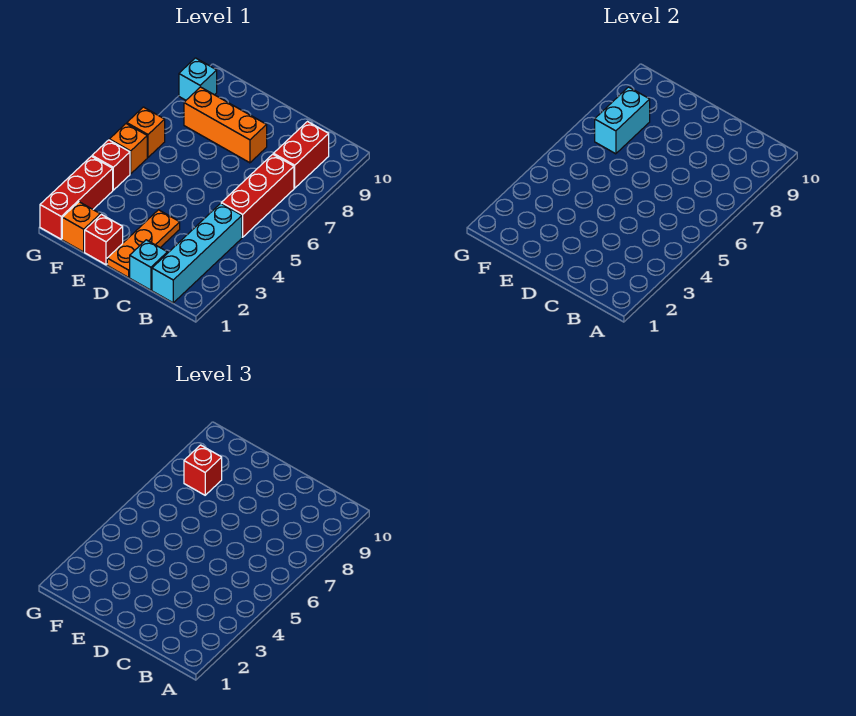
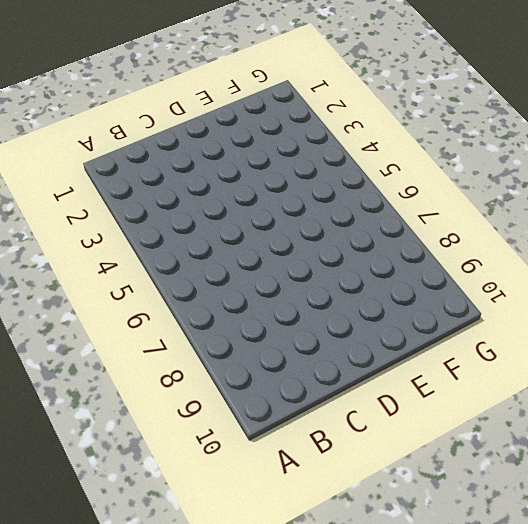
none -> cyan brick B1:B4 level 1
none -> red brick B5:B7 level 1
none -> red brick B8:B9 level 1

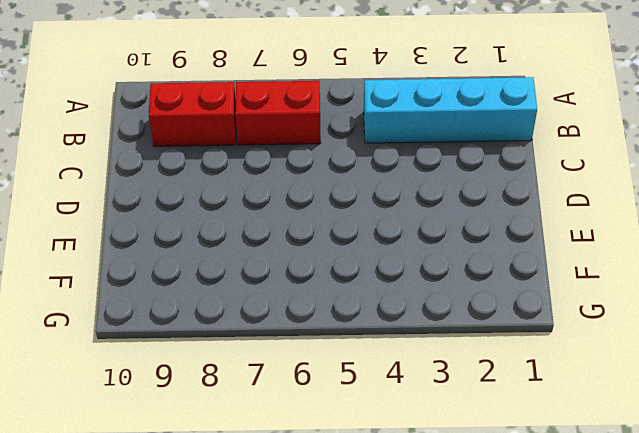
red brick B6:B7 level 1 -> red brick B5:B7 level 1
none -> cyan brick C1 level 1
none -> orange plate D1:D3 level 1
none -> orange brick D8:F8 level 1

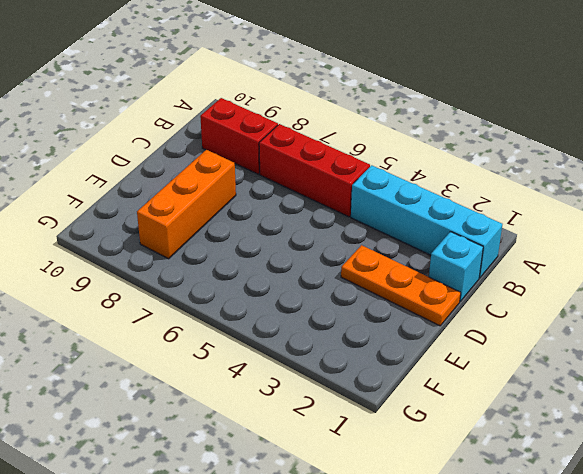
none -> red brick E1 level 1
none -> orange brick F1 level 1
none -> red brick G1:G3 level 1

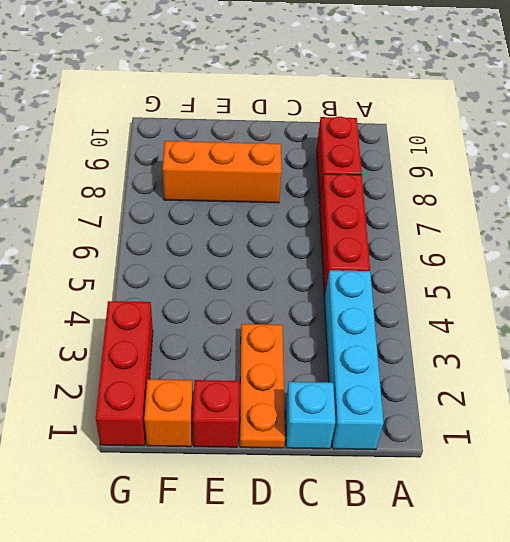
none -> red brick G4 level 1
none -> orange brick G5 level 1
none -> orange brick G6 level 1

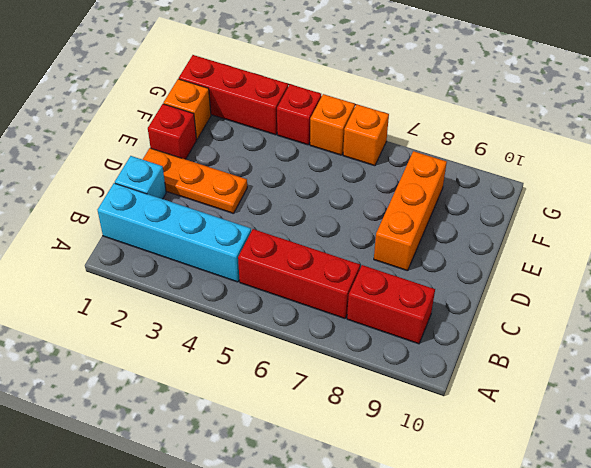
none -> cyan brick G9 level 1
none -> cyan brick F7:F8 level 2
none -> red brick F8 level 3

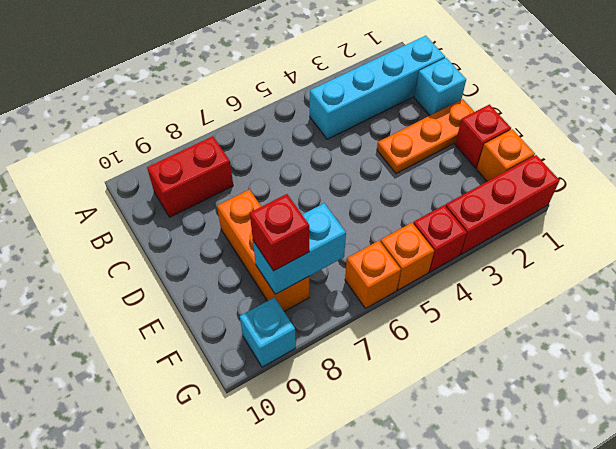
none -> red brick B5:B7 level 1

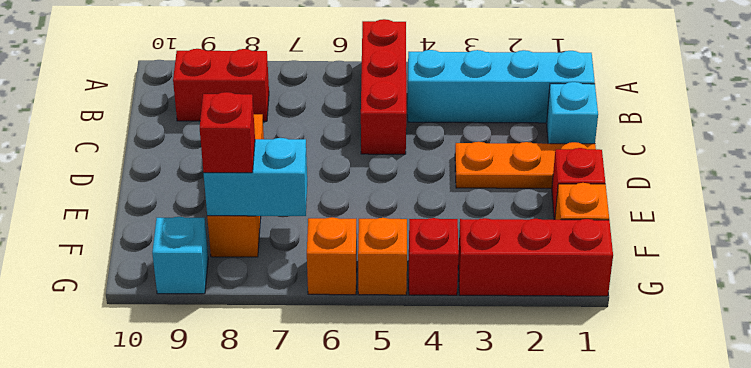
red brick A5:C5 level 1 -> red brick B5:B7 level 1

